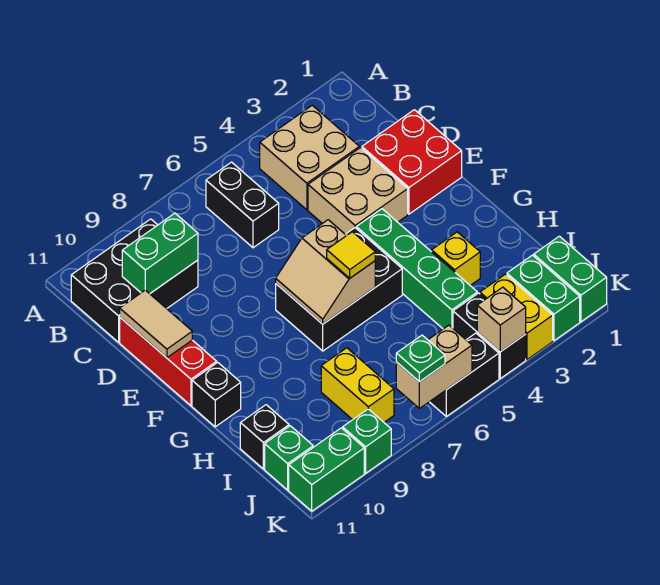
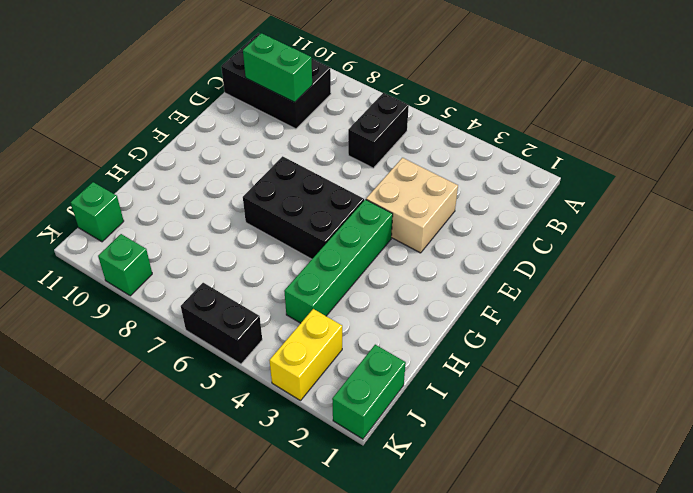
none -> tan brick B3:C4 level 1
none -> red brick D1:E2 level 1
none -> red brick D11:F11 level 1

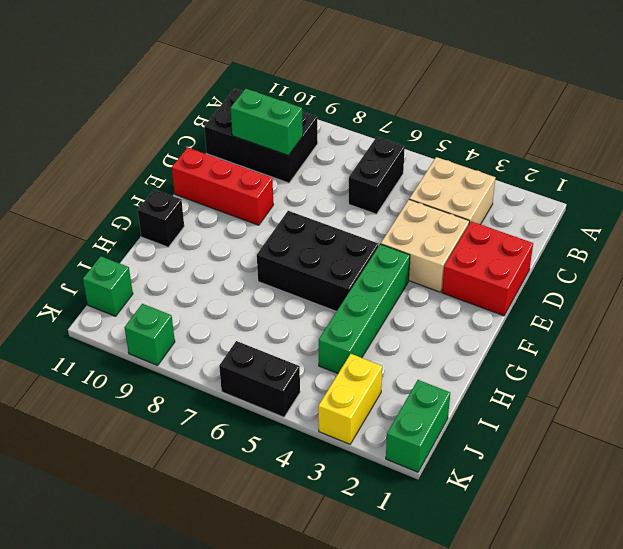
red brick E9:E11 level 1 -> red brick D11:F11 level 1
none -> yellow brick H3 level 1
none -> yellow brick I8:J8 level 1
none -> black brick I11 level 1

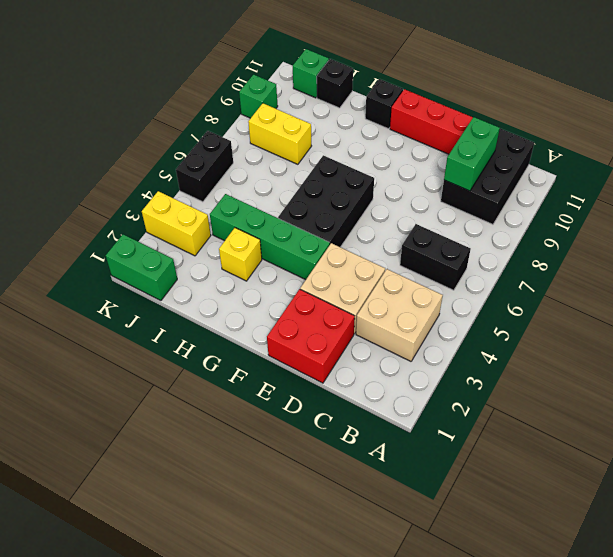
none -> green brick J2:K2 level 1
none -> black brick J4:K4 level 1
none -> green brick K10:K11 level 1

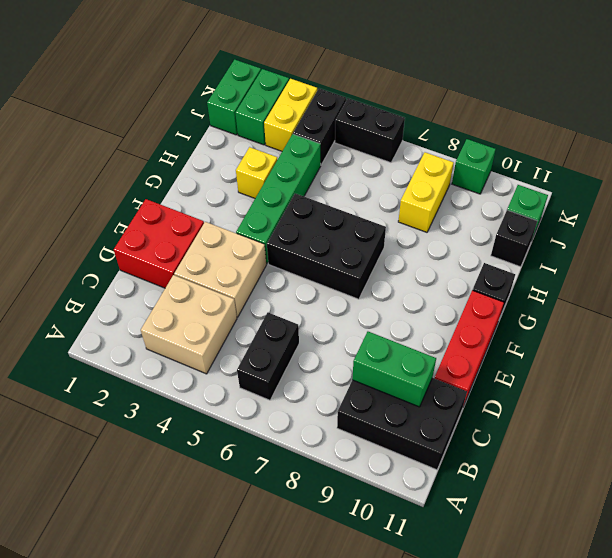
none -> green brick K10:K11 level 1
none -> tan tile D11:E11 level 2
none -> tan slope F6:G7 level 2 top 6

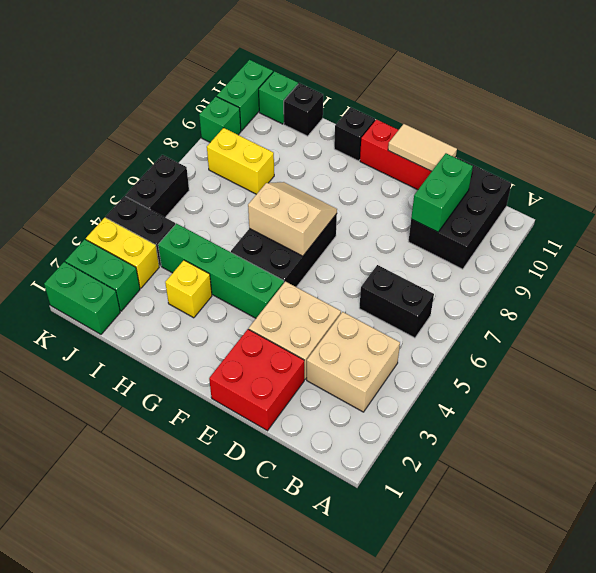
none -> tan brick K4 level 2
none -> tan brick K6:K7 level 2
none -> yellow tile G6 level 3

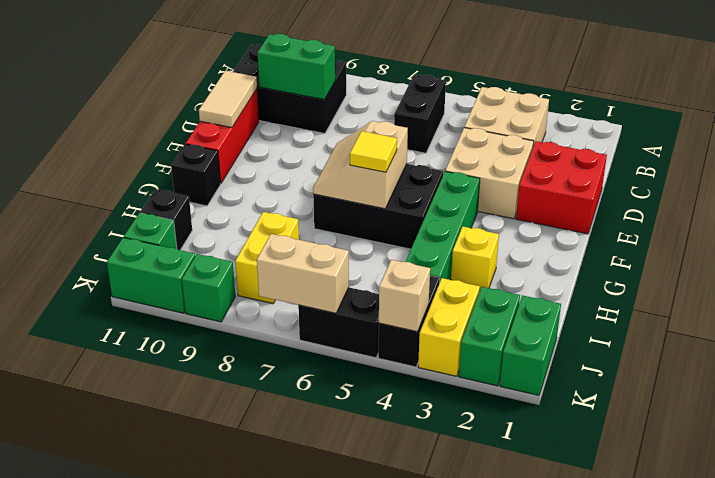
none -> green plate K7 level 3

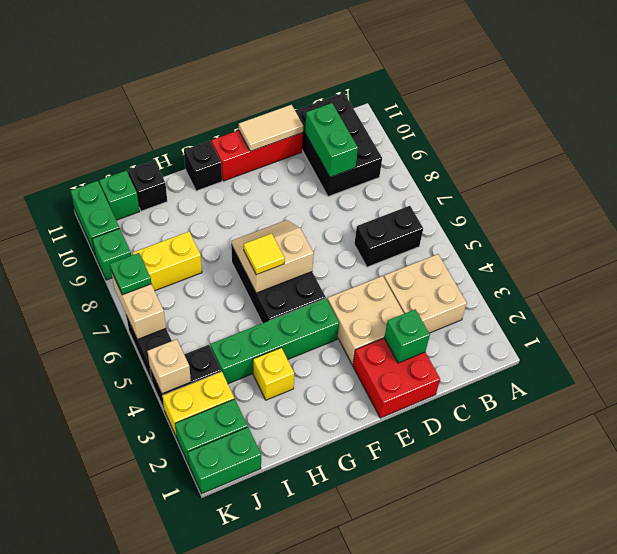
green brick D2 level 2 -> none

